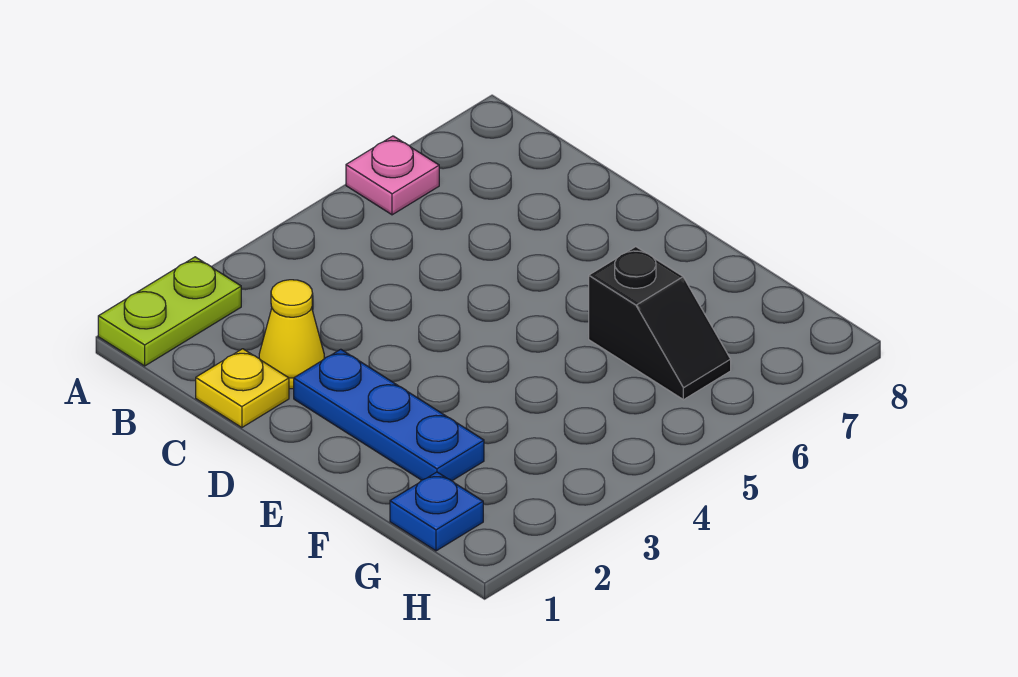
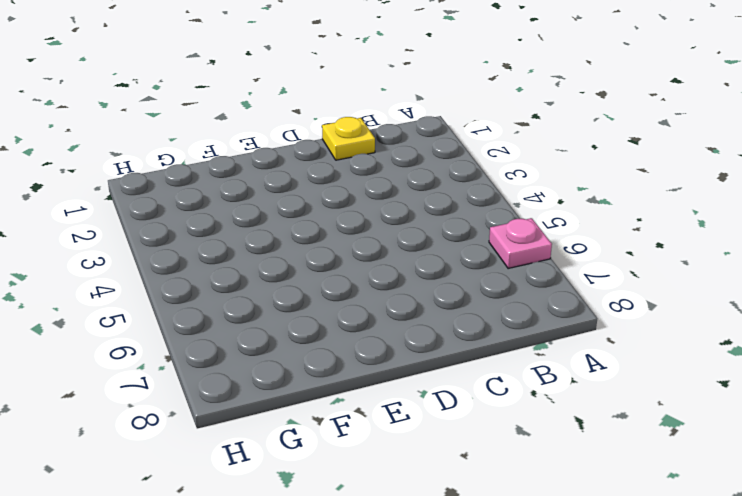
none -> lime plate A1:A2 level 1
none -> yellow cone C2 level 1

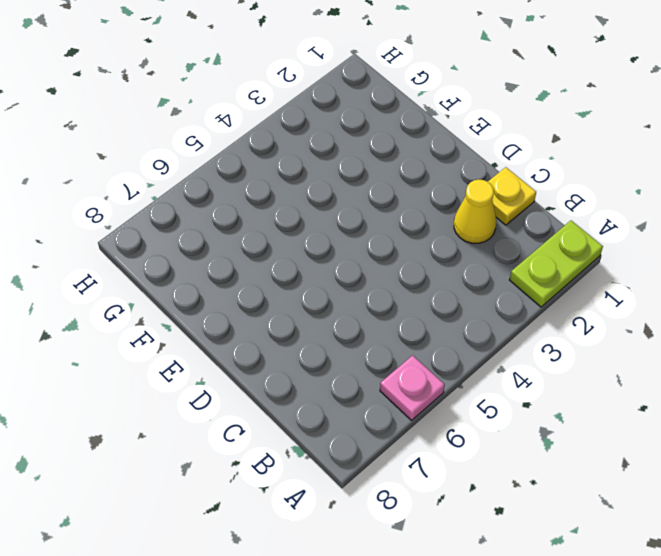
none -> blue plate D2:F2 level 1
none -> black slope F6:G6 level 1 top F

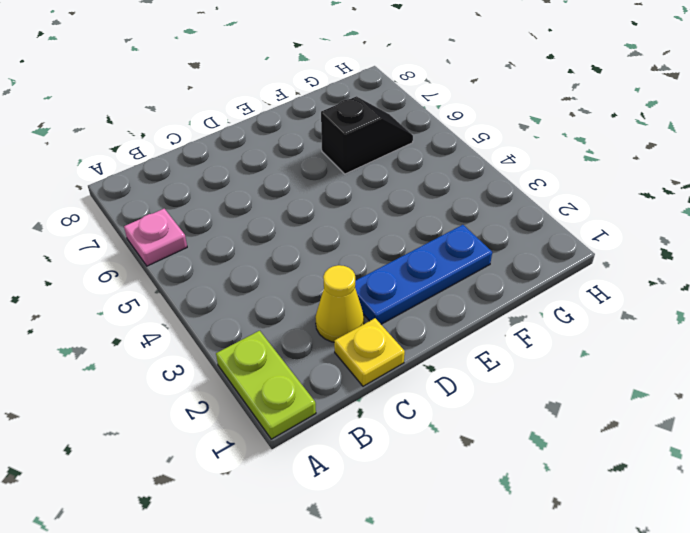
none -> blue plate G1 level 1

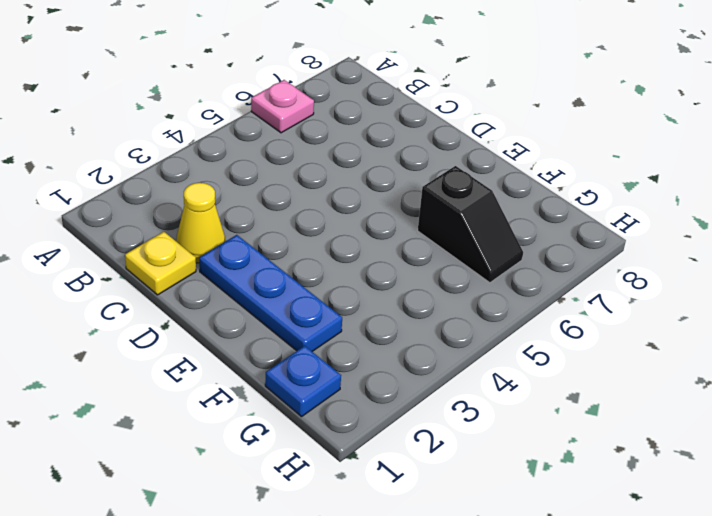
none -> lime plate A1:A2 level 1

